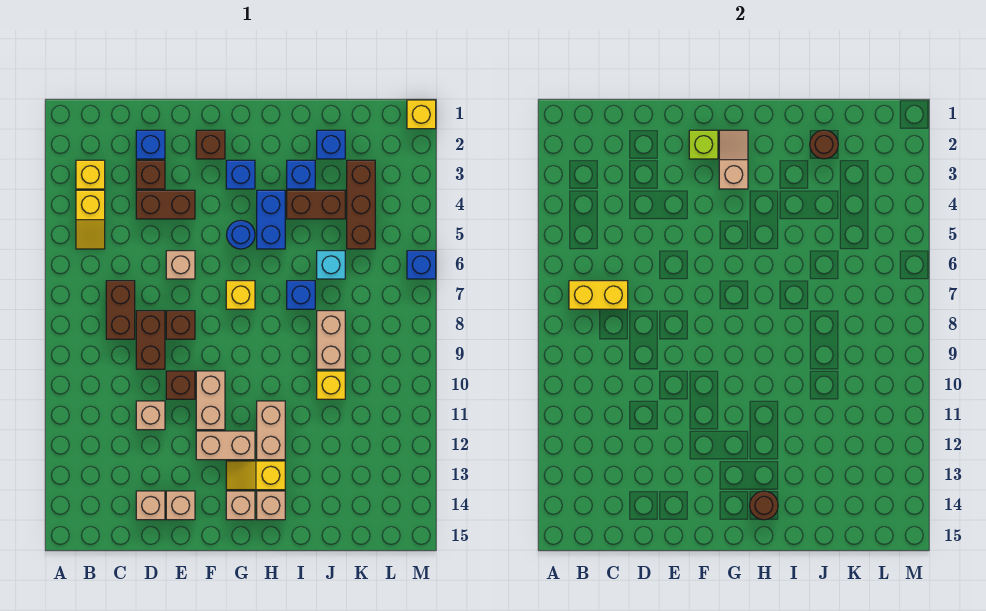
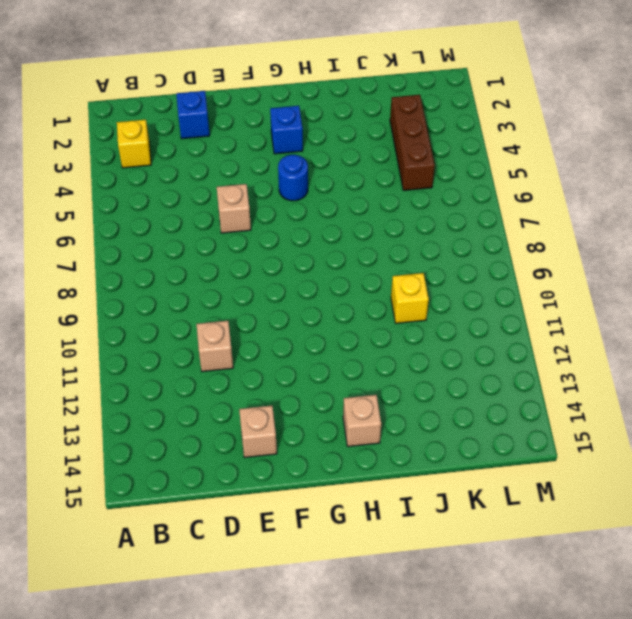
none -> yellow slope B4:B5 level 1 top 4
none -> brown brick C7:C8 level 1
none -> brown brick D3 level 1
none -> brown brick D4:E4 level 1

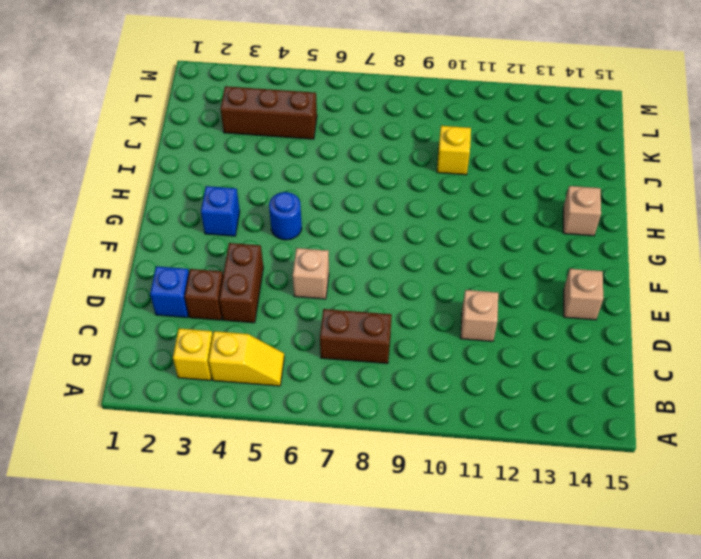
none -> brown brick D8:D9 level 1
none -> tan brick D14 level 1
none -> brown brick E8 level 1
none -> brown brick E10 level 1

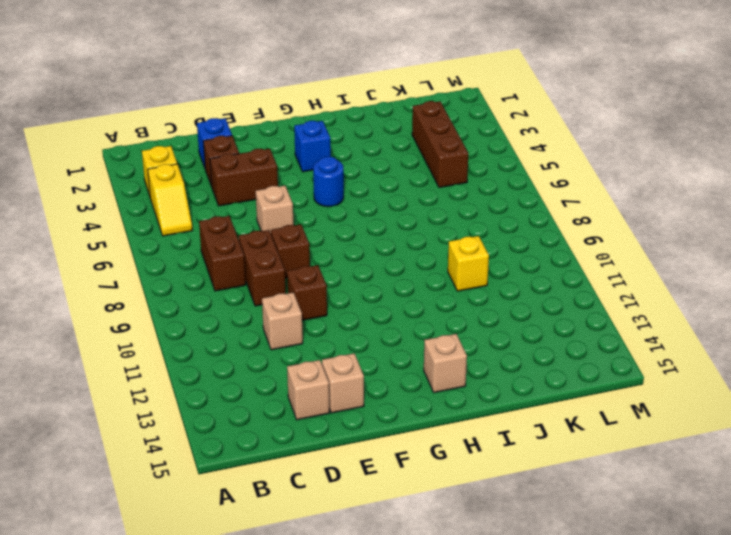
none -> brown brick F2 level 1
none -> tan brick F10:F11 level 1
none -> tan brick F12:G12 level 1
none -> yellow brick G7 level 1

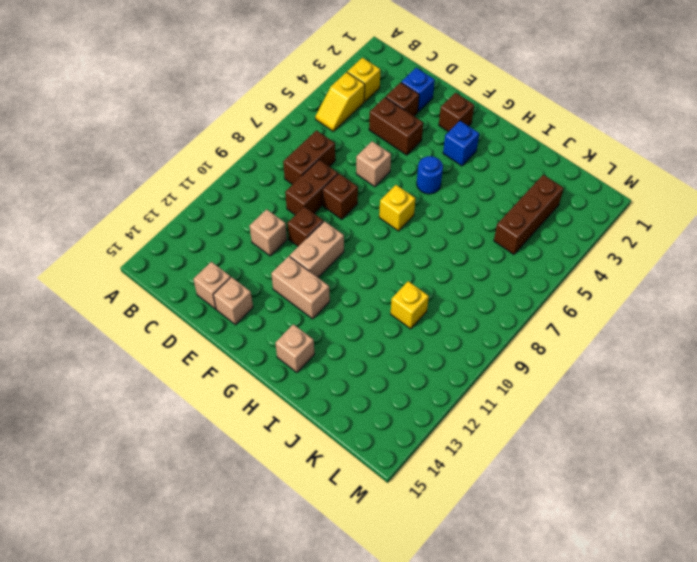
none -> yellow slope G13:H13 level 1 top H
none -> tan brick G14 level 1
none -> blue brick H4:H5 level 1
none -> tan brick H11:H12 level 1

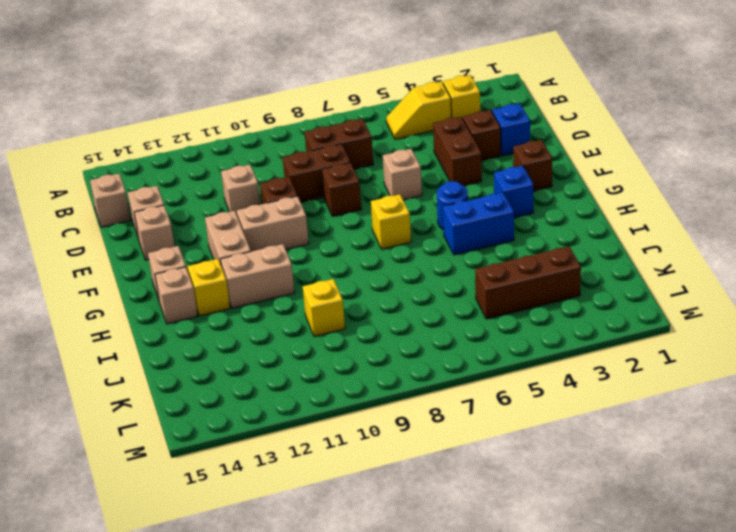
tan brick C15 level 1 -> none
none -> blue brick I3 level 1
none -> brown brick I4:J4 level 1
none -> blue brick I7 level 1
none -> blue brick J2 level 1

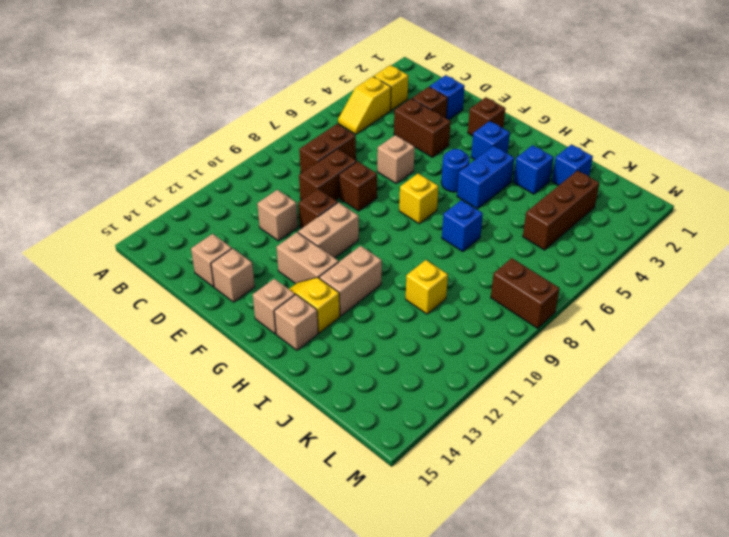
brown brick L8:M8 level 1 -> brown brick I4:J4 level 1
none -> cyan brick J6 level 1
none -> tan brick J8:J9 level 1
none -> yellow brick M1 level 1
none -> blue brick M6 level 1

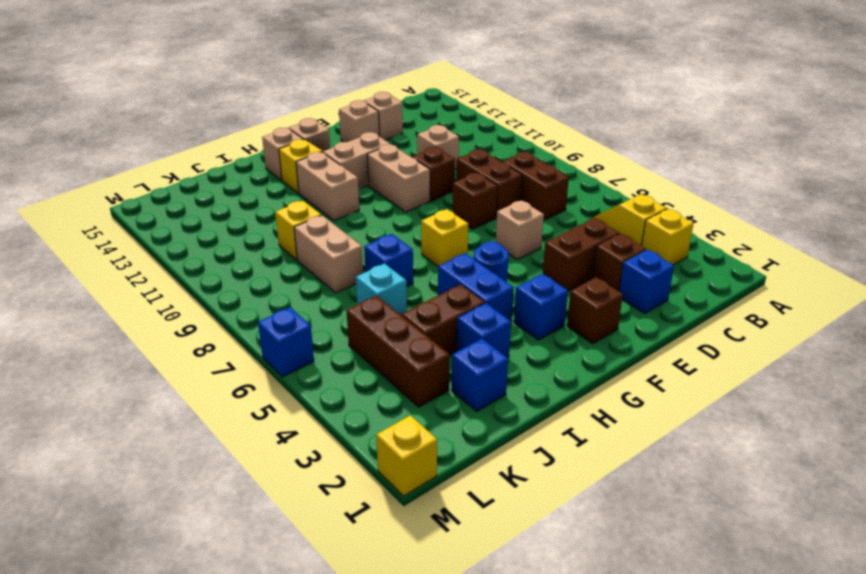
none -> yellow brick B7:C7 level 2
none -> lime brick F2 level 2
none -> tan slope G2:G3 level 2 top 3
none -> brown round brick H14 level 2

